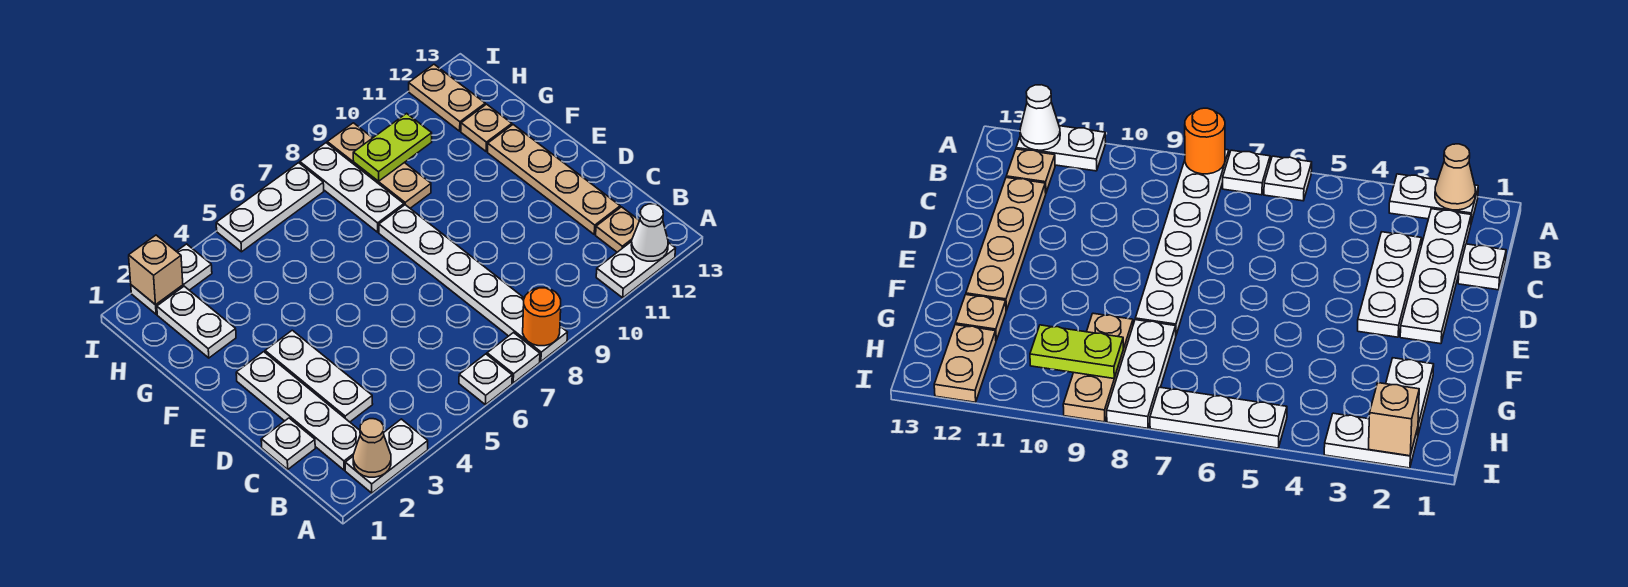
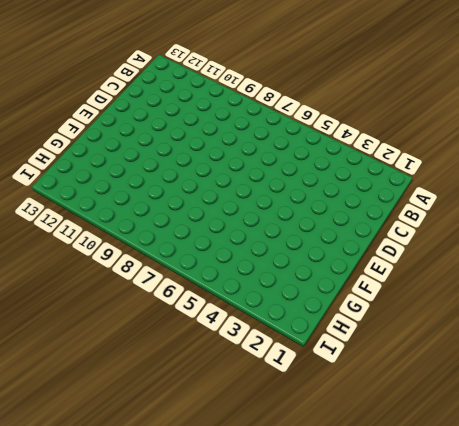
none -> white plate A2:A3 level 1
none -> white plate A6 level 1
none -> white plate A7 level 1

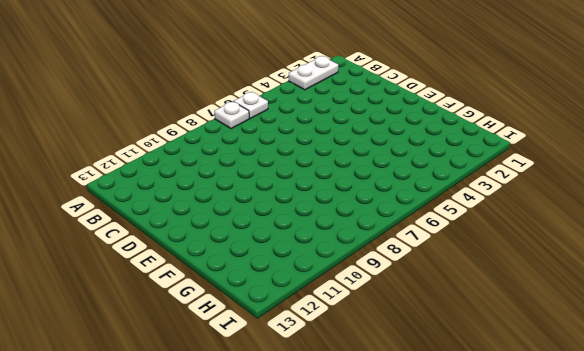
none -> white plate A8:F8 level 1
none -> white plate A11:A12 level 1
none -> white plate B2:E2 level 1

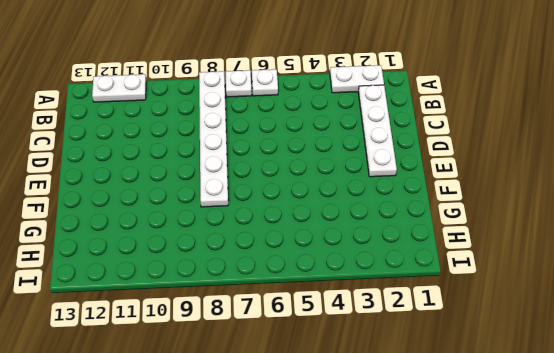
none -> tan plate B12 level 1
none -> white plate C1 level 1
none -> white plate C3:E3 level 1

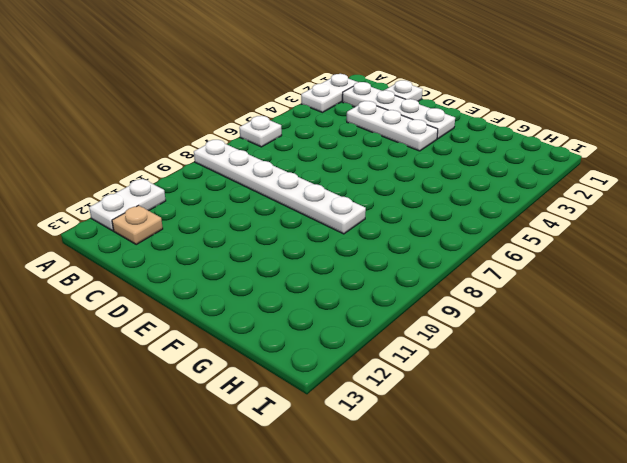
none -> white plate A7 level 1
none -> tan plate C12:F12 level 1
none -> white plate G2:H2 level 1

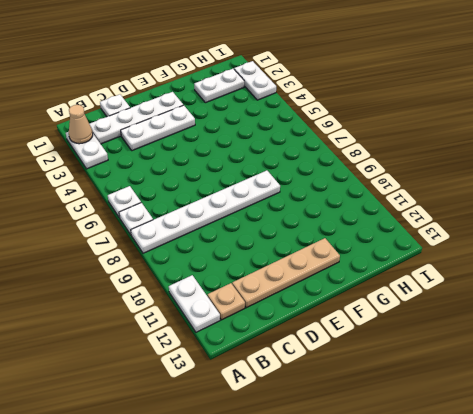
none -> white plate G8:I8 level 1
none -> tan plate G9:I9 level 1
none -> tan plate G12 level 1

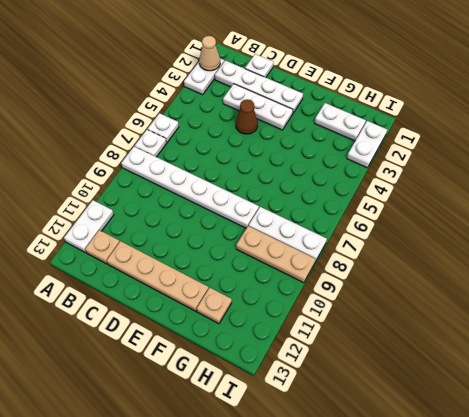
brown cone D4 level 1 -> none
none -> tan plate H12:I12 level 1
none -> white plate I5:I7 level 1
none -> orange round brick A8 level 2

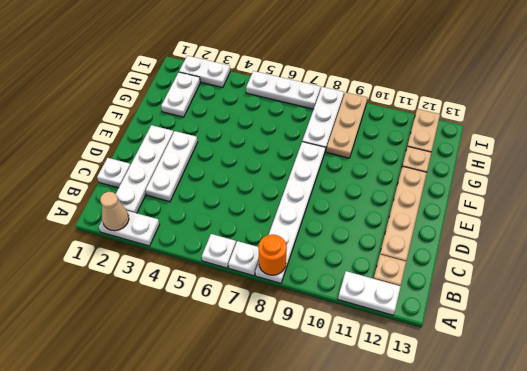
none -> white cone A12 level 2
none -> lime plate H9:H10 level 2
none -> tan brick I2 level 2

